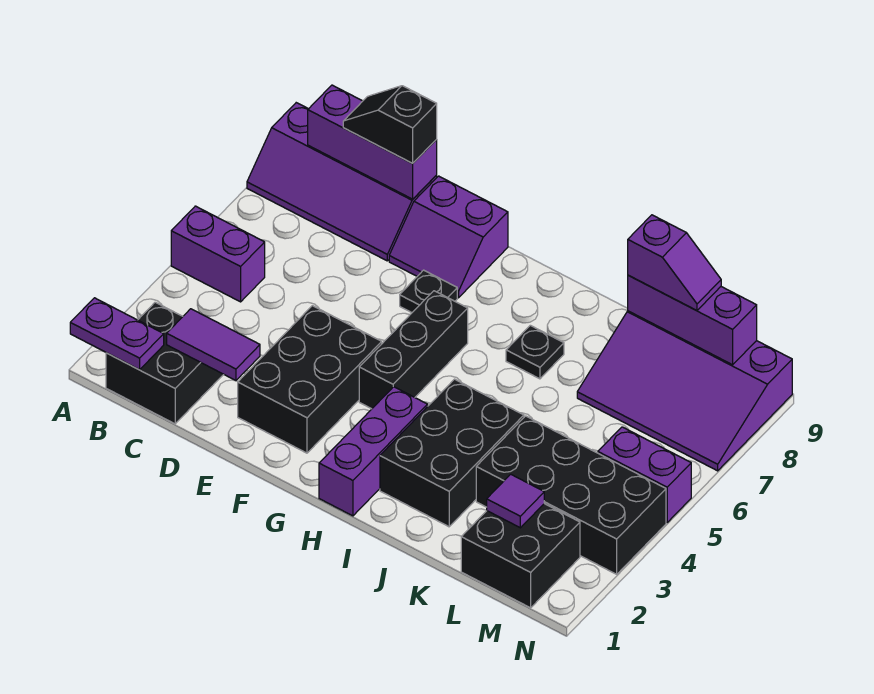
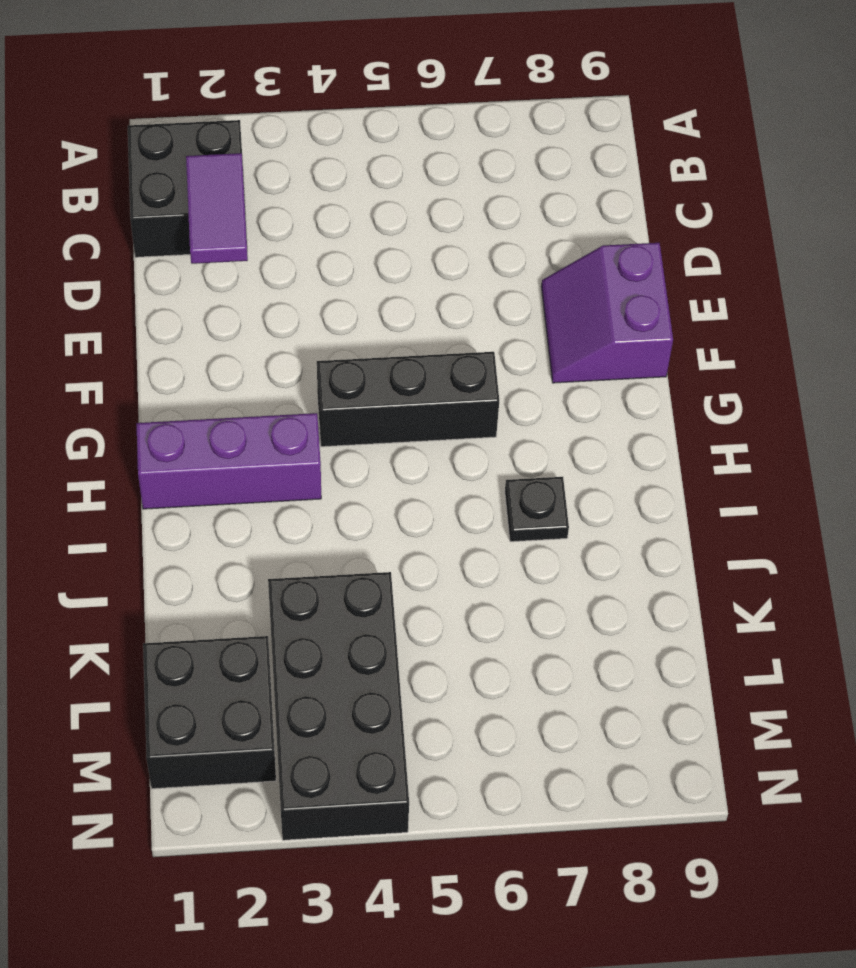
none -> purple brick A5:B5 level 1
none -> purple slope A8:D9 level 1 top 9
none -> black brick E2:F4 level 1

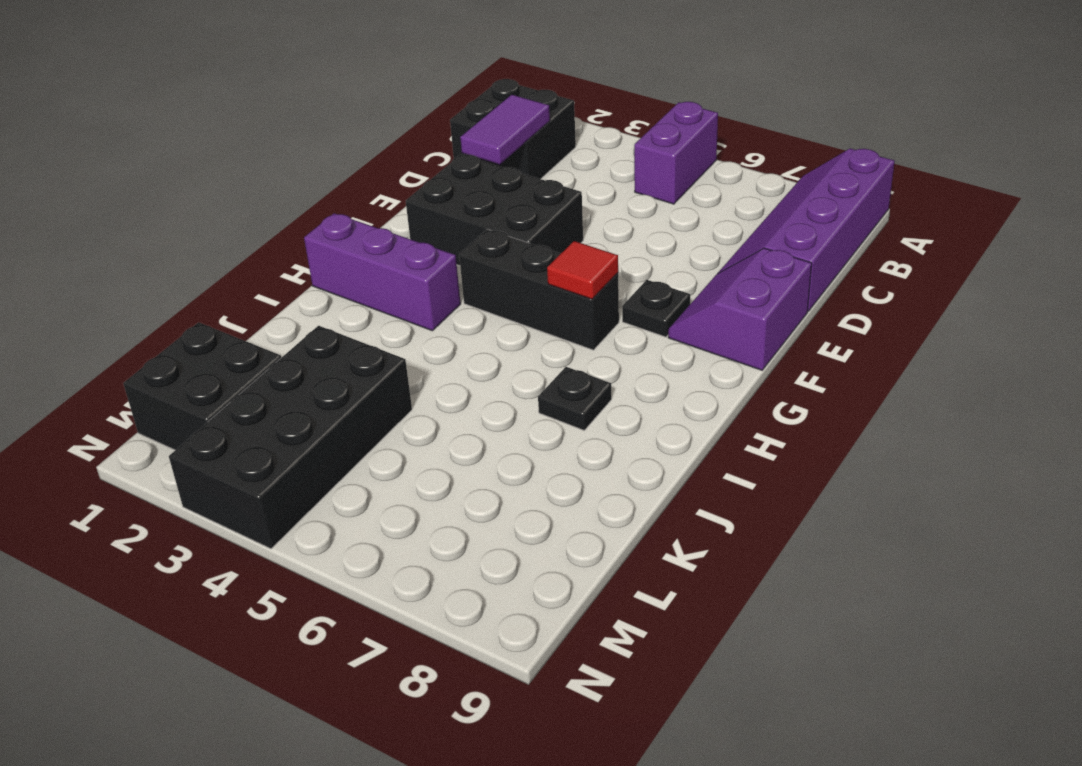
red tile G6 level 2 -> none
none -> black brick I2:J4 level 1
none -> purple slope K7:N9 level 1 top 9
none -> purple brick M5:N5 level 1

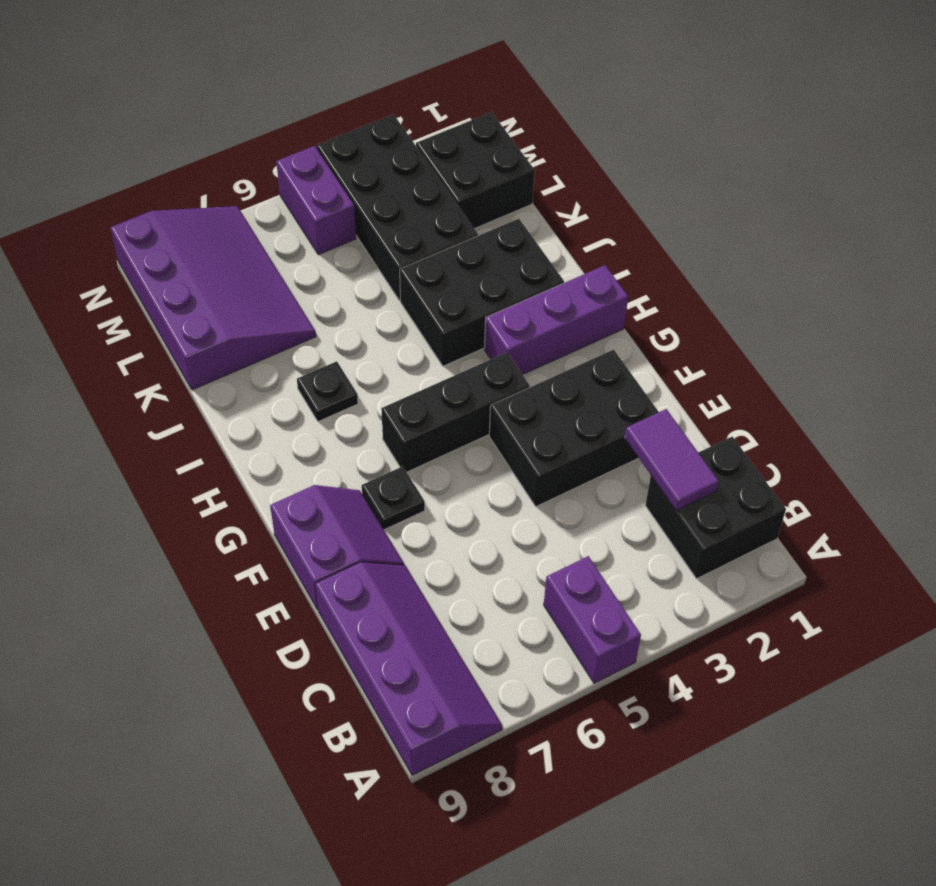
none -> purple plate A1:B1 level 2
none -> purple brick B9:D9 level 2
none -> purple brick K9:M9 level 2

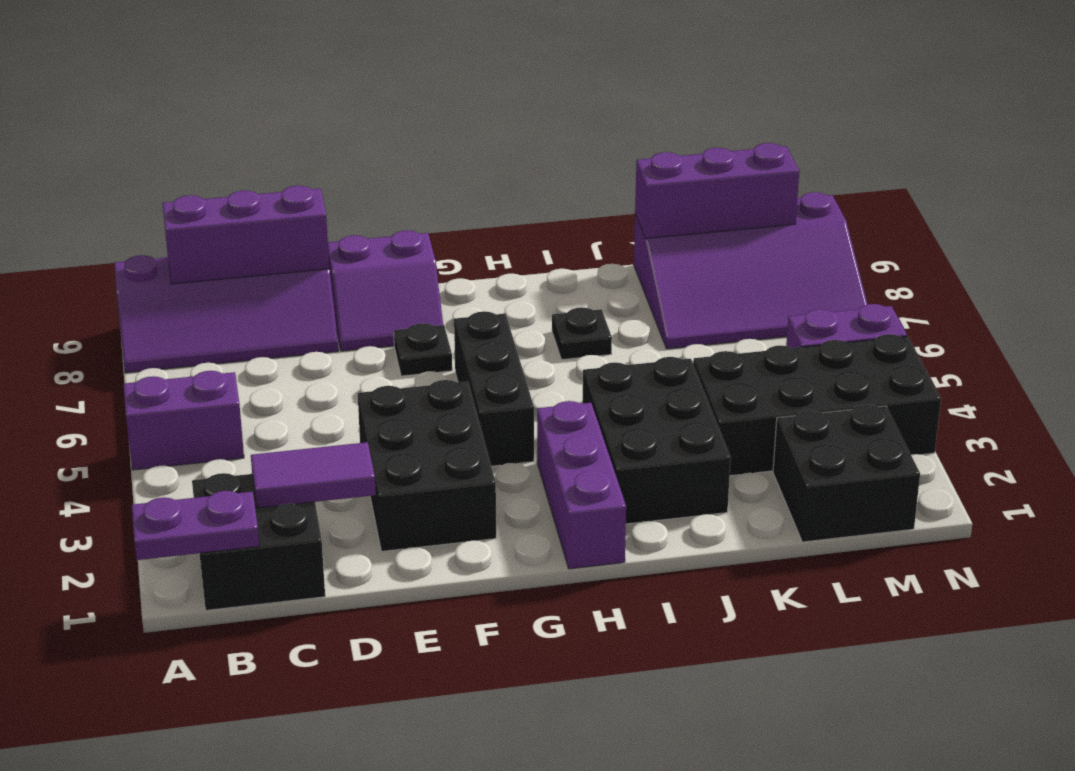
none -> purple tile L2 level 2
none -> black slope C9:D9 level 3 top D
none -> purple slope K9:L9 level 3 top K

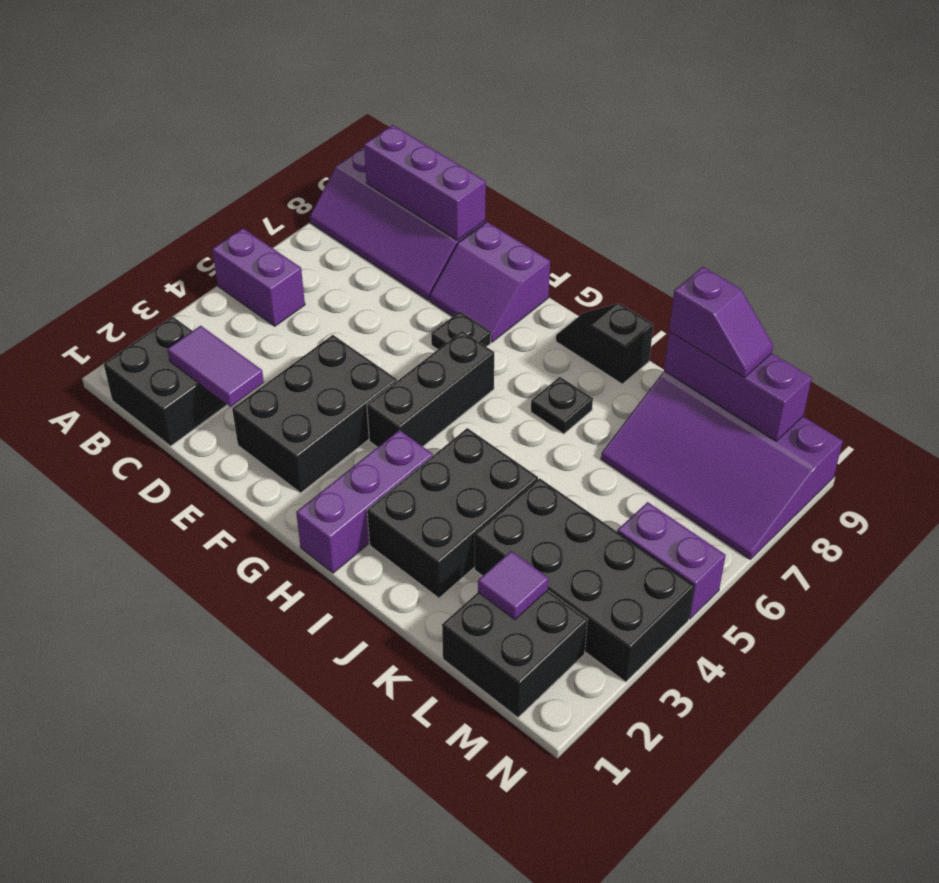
black slope H9:I9 level 1 top I -> black slope C9:D9 level 3 top D
none -> purple plate A1:B1 level 2

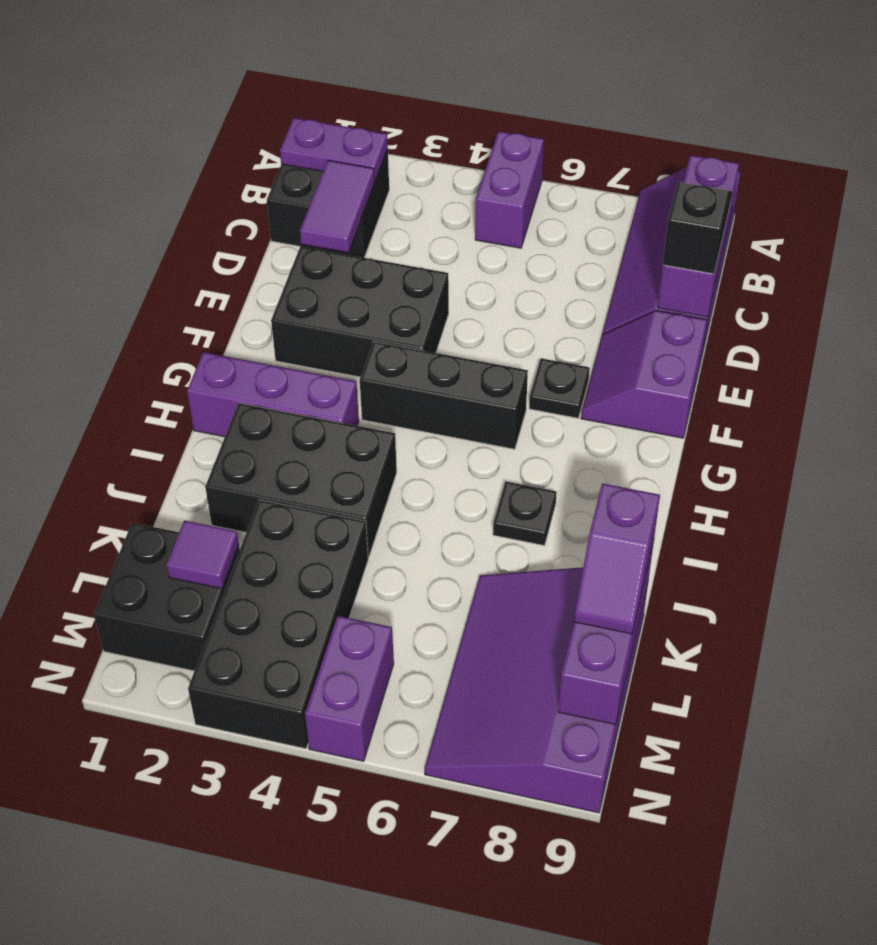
purple plate B1:B2 level 2 -> purple plate A1:B1 level 2

